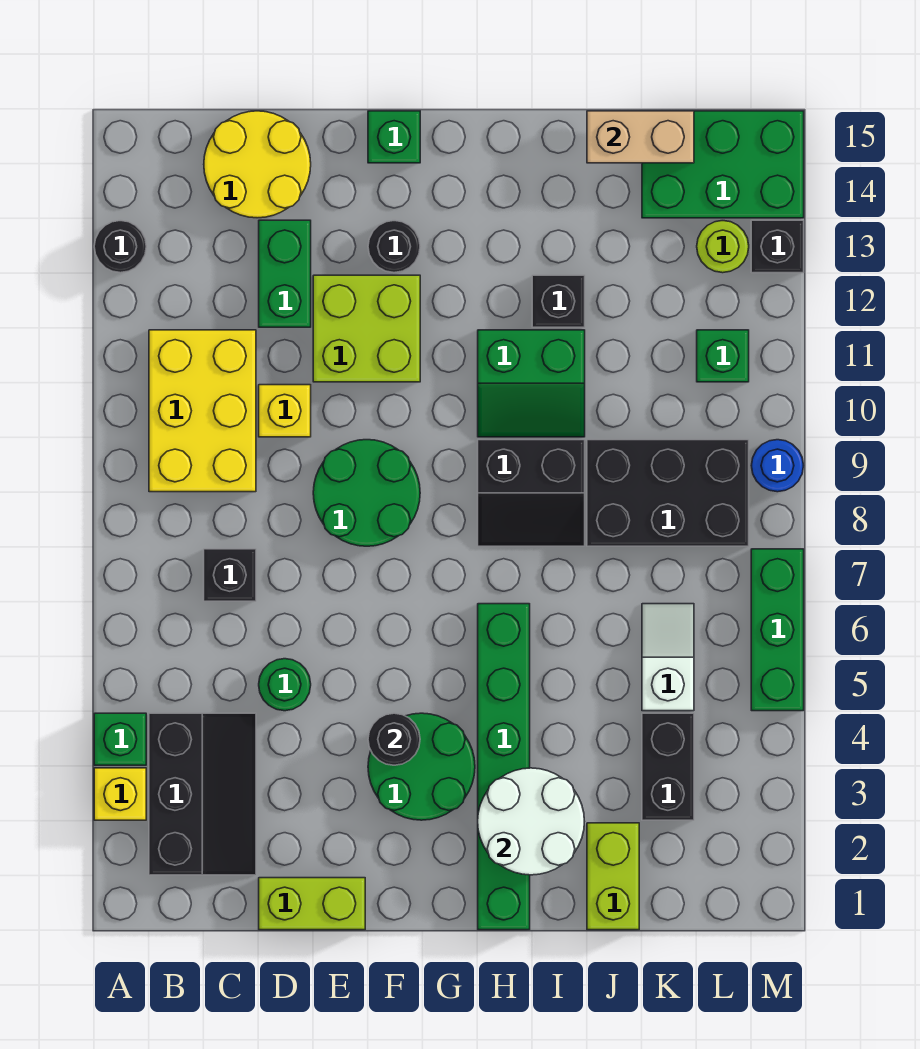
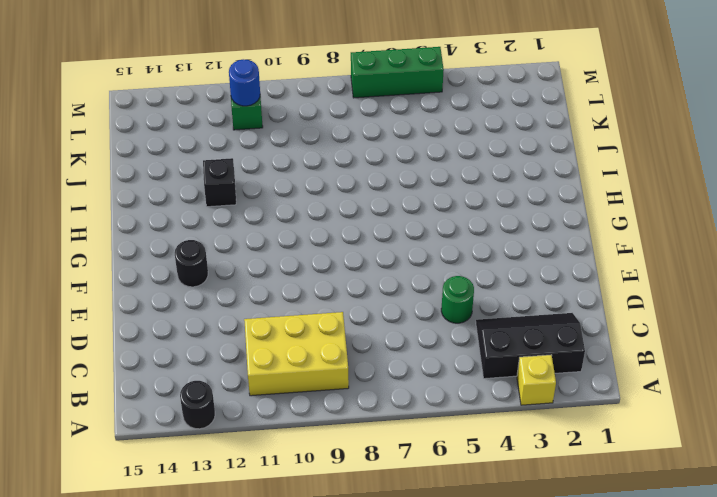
blue round brick L11 level 2 -> blue round brick M9 level 1
none -> green brick A4 level 1
none -> black brick C7 level 1
none -> yellow round brick C14:D15 level 1
none -> lime brick D1:E1 level 1

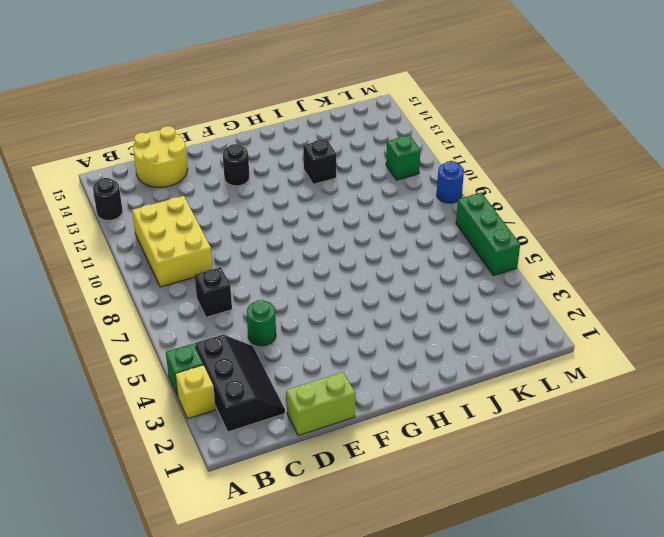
none -> yellow brick D10 level 1
none -> green brick D12:D13 level 1
none -> green round brick E8:F9 level 1
none -> lime brick E11:F12 level 1

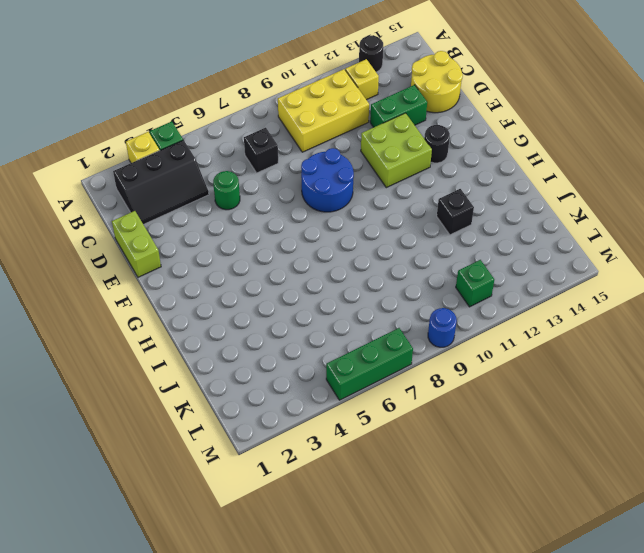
yellow brick B12 level 1 -> yellow brick D10 level 1
blue round brick E8:F9 level 1 -> green round brick E8:F9 level 1
none -> green round brick F3:G4 level 1
none -> green brick F15 level 1
none -> green brick H1:H6 level 1
none -> black slope H8:I9 level 1 top 9

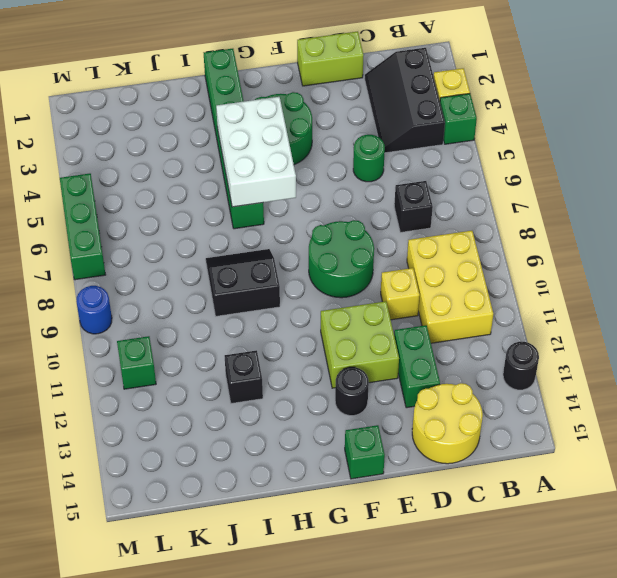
white brick G4:H6 level 2 -> none
none -> green slope H10:I11 level 1 top 11
none -> lime brick J1:J2 level 1
none -> black brick J8:L9 level 1
none -> black brick K3:K4 level 1

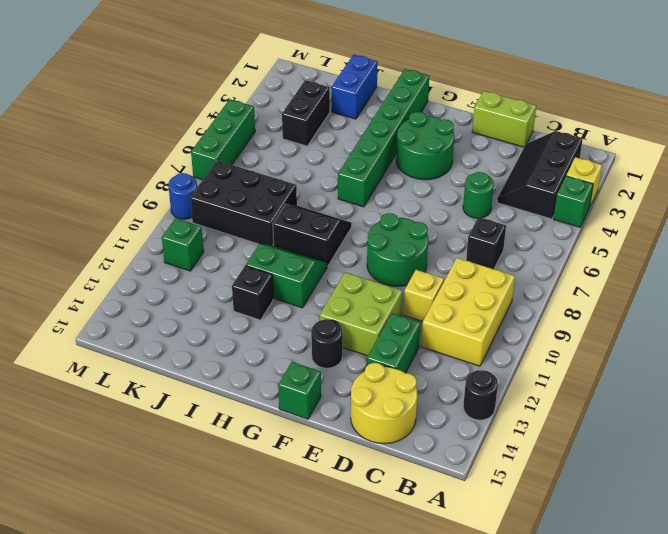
blue brick J1:J2 level 1 -> lime brick J1:J2 level 1
none -> white slope K5:K6 level 1 top 5
none -> green brick K14:M15 level 1
none -> lime round brick L13 level 1
none -> black brick M13 level 1

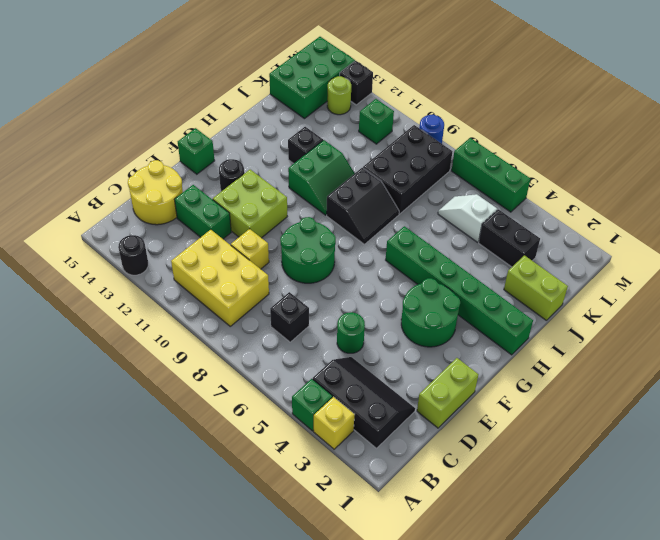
none -> black round brick F4 level 2
none -> white round brick H2:I3 level 2
none -> tan brick J15:K15 level 2

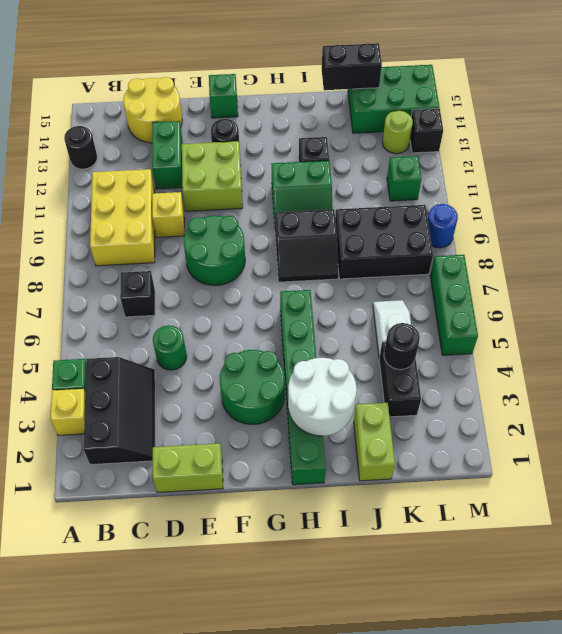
black brick J15:K15 level 2 -> tan brick J15:K15 level 2
black round brick K4 level 2 -> black round brick F4 level 2

